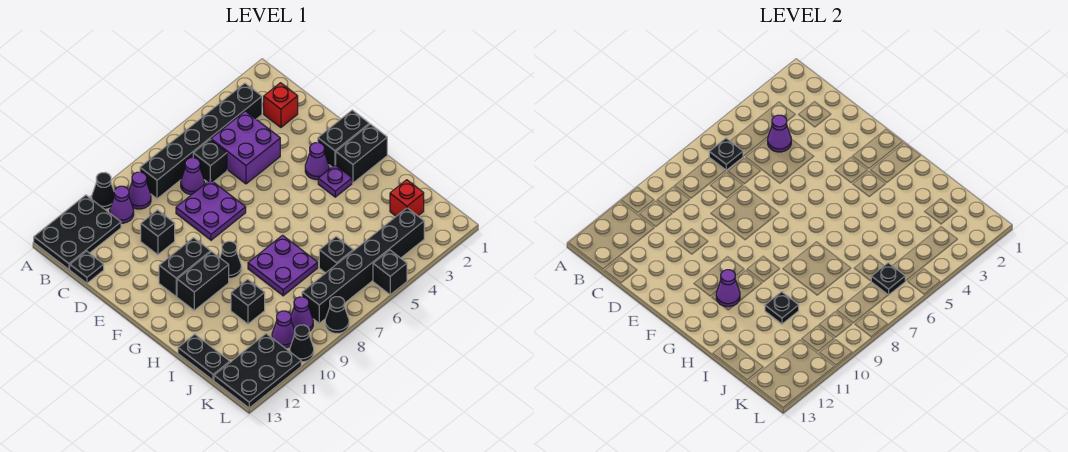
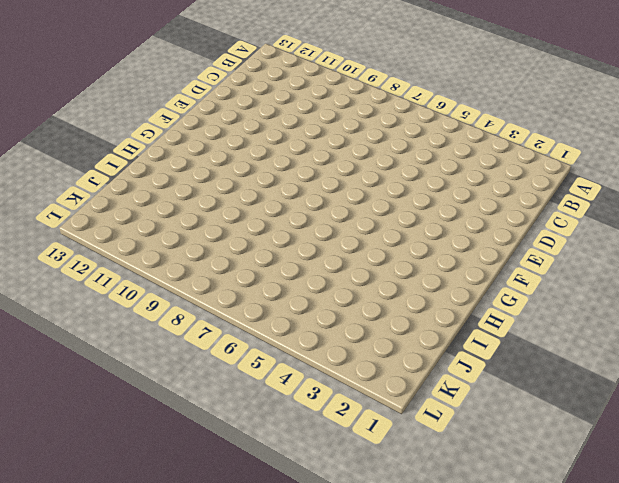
none -> black cone A10 level 1
none -> black plate A11:B13 level 1
none -> black brick B3:B8 level 1
none -> purple cone B9 level 1

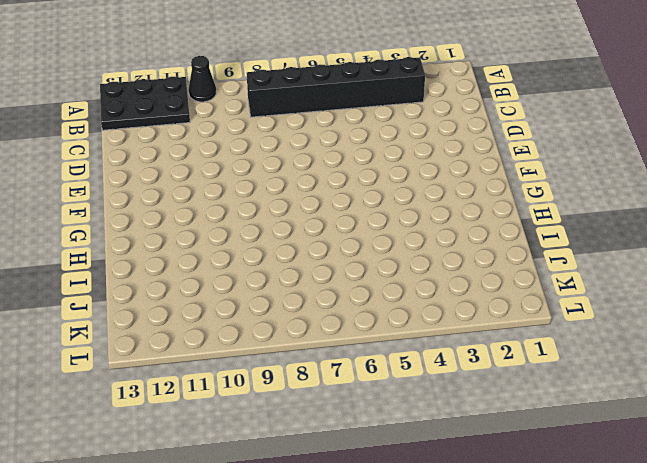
none -> purple cone B9 level 1
none -> purple cone B10 level 1
none -> red brick C2 level 1
none -> purple brick C4:D5 level 1

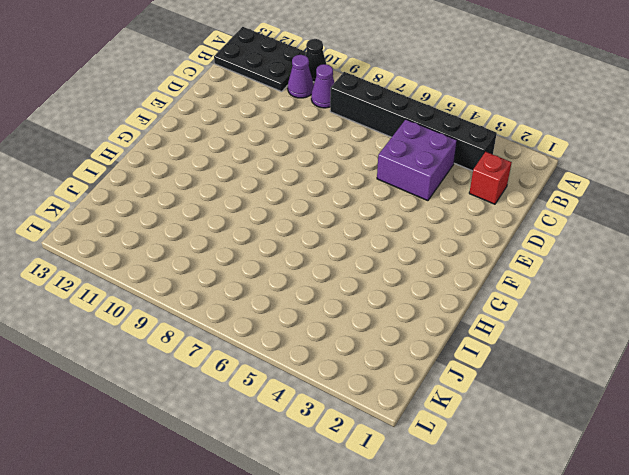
none -> black brick C6 level 1
none -> purple cone C7 level 1
none -> black plate C13 level 1
none -> purple plate D7:E8 level 1

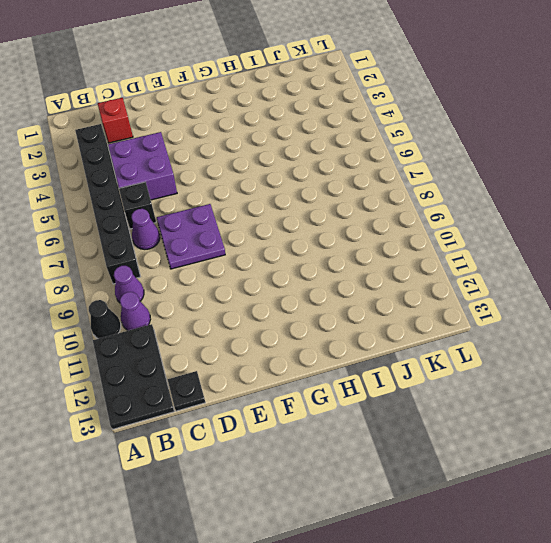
none -> black brick D10 level 1
none -> black brick F1:F2 level 1
none -> purple cone F3 level 1
none -> black brick F10:F11 level 1

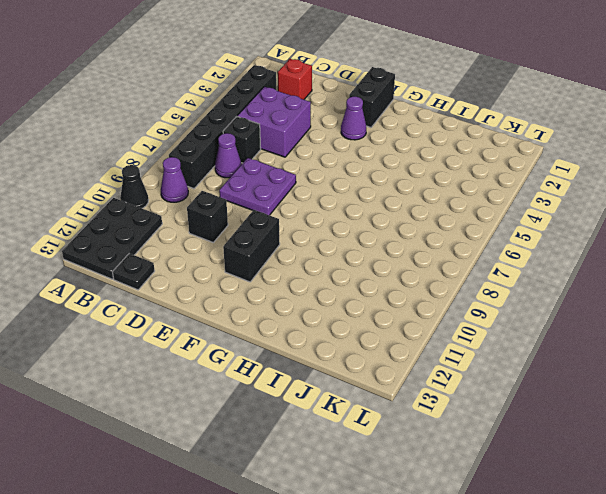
none -> purple cone B10 level 1
none -> black brick G1:G2 level 1
none -> purple plate G3 level 1
none -> black cone G9 level 1

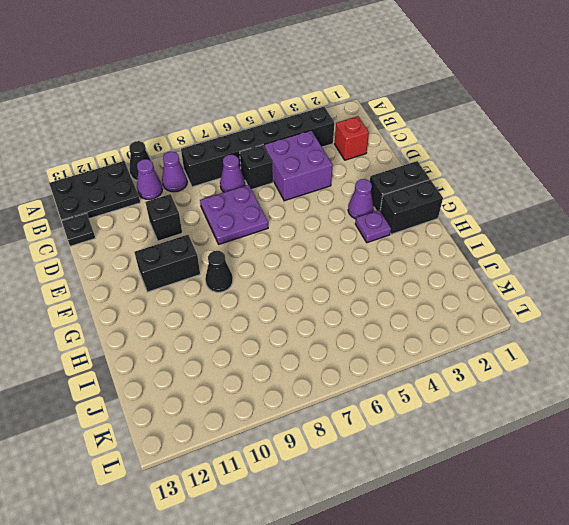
none -> black brick G10:G11 level 1
none -> purple plate H7:I8 level 1
none -> black brick I10 level 1
none -> black plate I13:J13 level 1

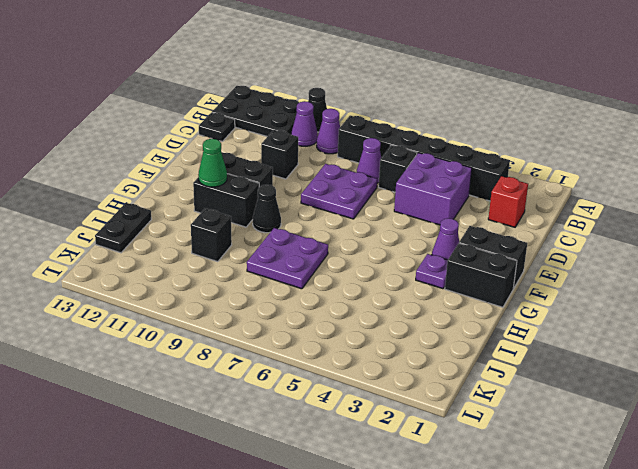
green cone G11 level 2 -> purple cone G11 level 2
none -> red brick J2 level 1
none -> black brick J6 level 1
none -> black brick K3:K8 level 1
none -> purple cone K9 level 1

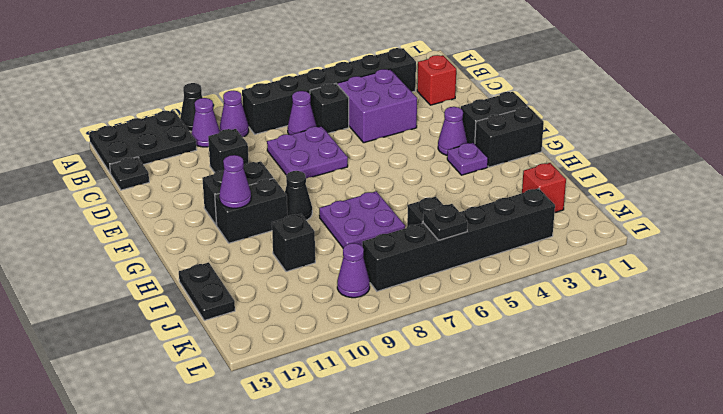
none -> purple cone K10 level 1
none -> black plate K11:L13 level 1
none -> black brick L5 level 1
none -> black cone L8 level 1

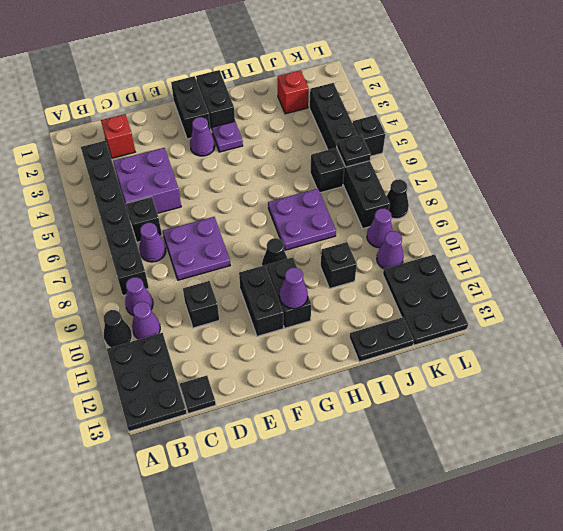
none -> black cone L10 level 1
none -> black plate B6 level 2
none -> purple cone C4 level 2
none -> black plate I10 level 2

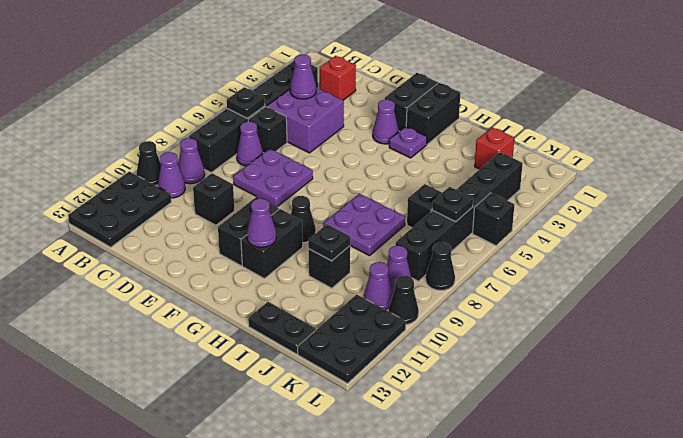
none -> black plate C13 level 1

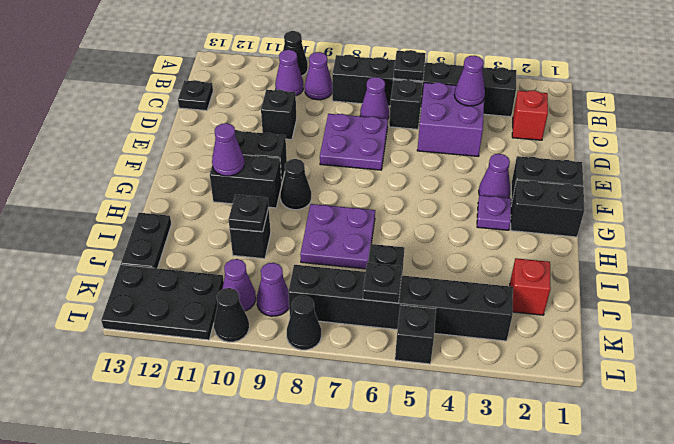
none -> black plate A11:B13 level 1

